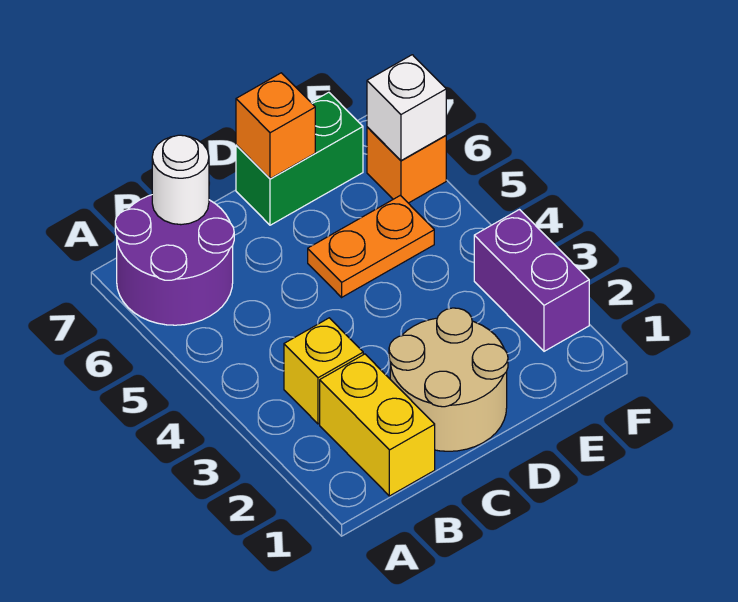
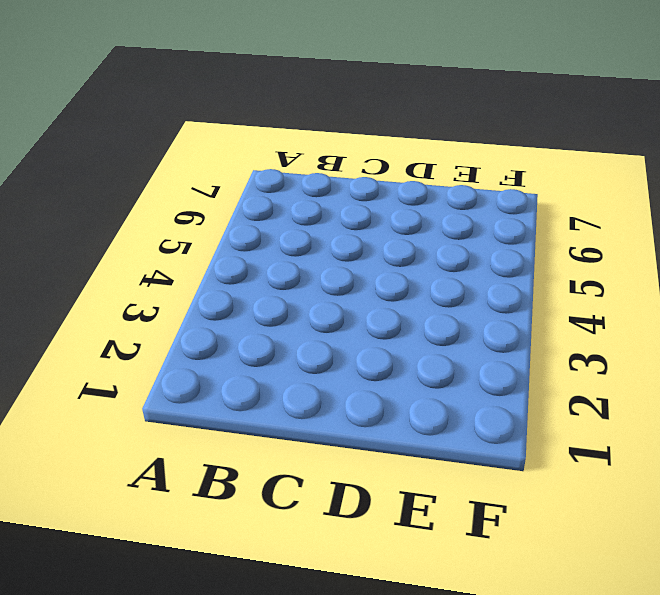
none -> purple round brick A6:B7 level 1
none -> yellow brick B1:B2 level 1

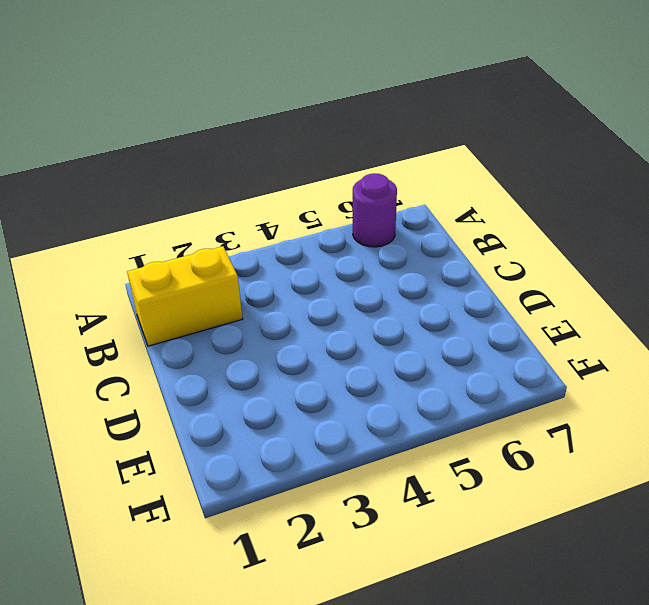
purple round brick A6 level 1 -> purple round brick A6:B7 level 1
none -> yellow brick B3 level 1
none -> tan round brick C1:D2 level 1

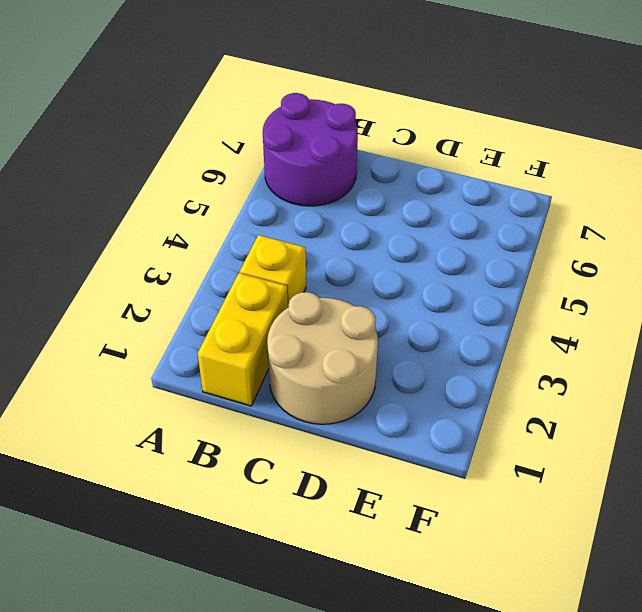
none -> orange plate D5:E5 level 1
none -> green brick D7:E7 level 1

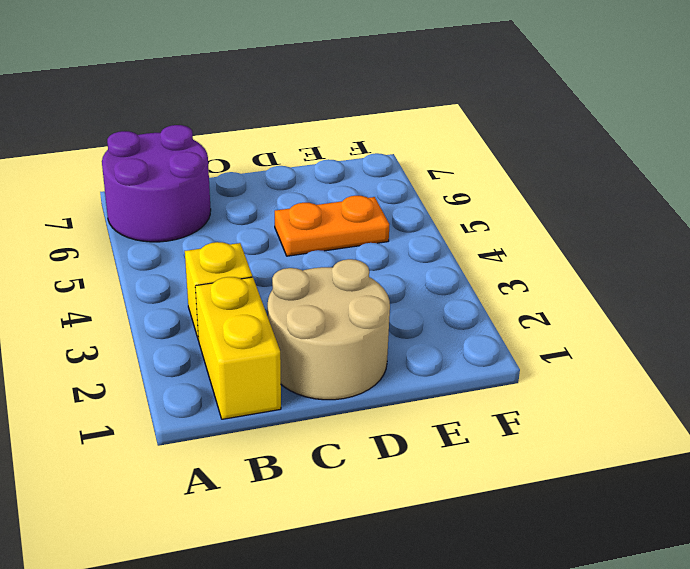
none -> green brick D7:E7 level 1
none -> purple brick F2:F3 level 1

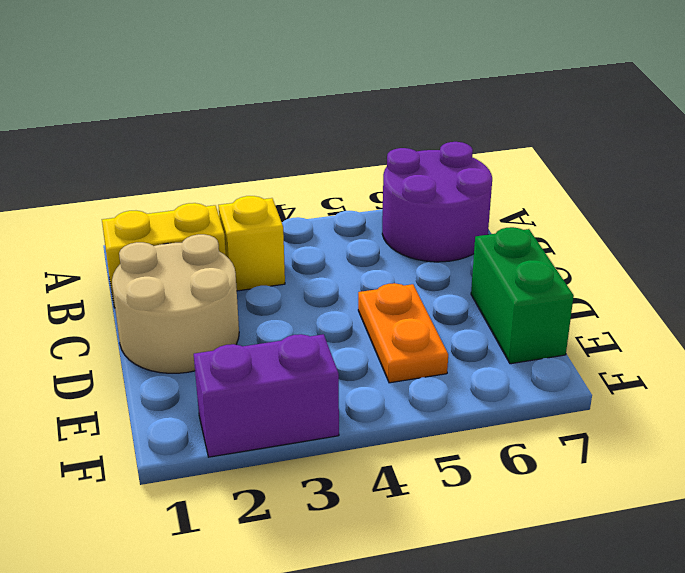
none -> orange brick F6 level 1
none -> white round brick B7 level 2

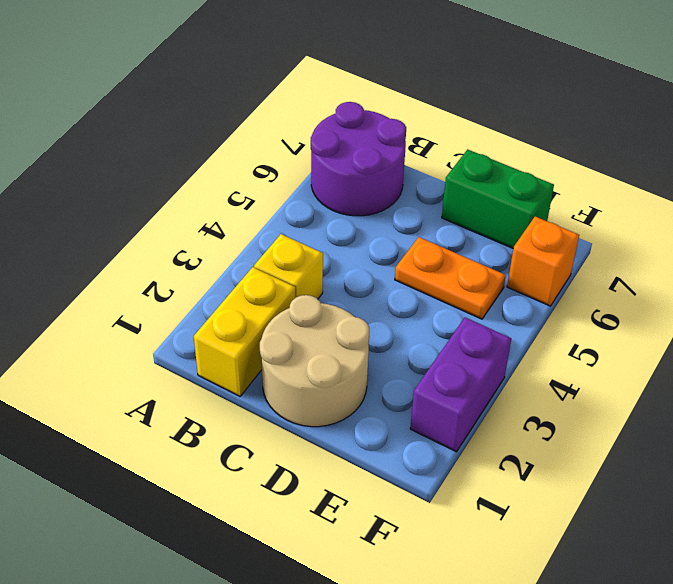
none -> white round brick B7 level 2
none -> orange brick D7 level 2

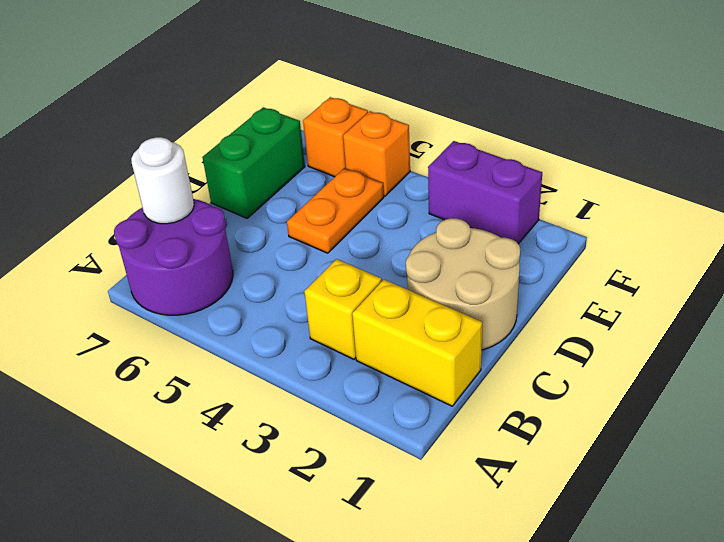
orange brick F5 level 1 -> orange brick D7 level 2
none -> white brick F6 level 2

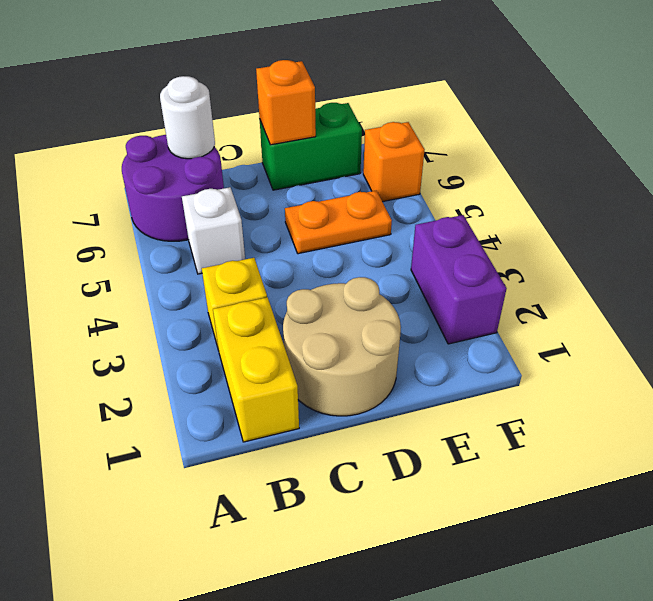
white brick B5 level 1 -> white brick F6 level 2

